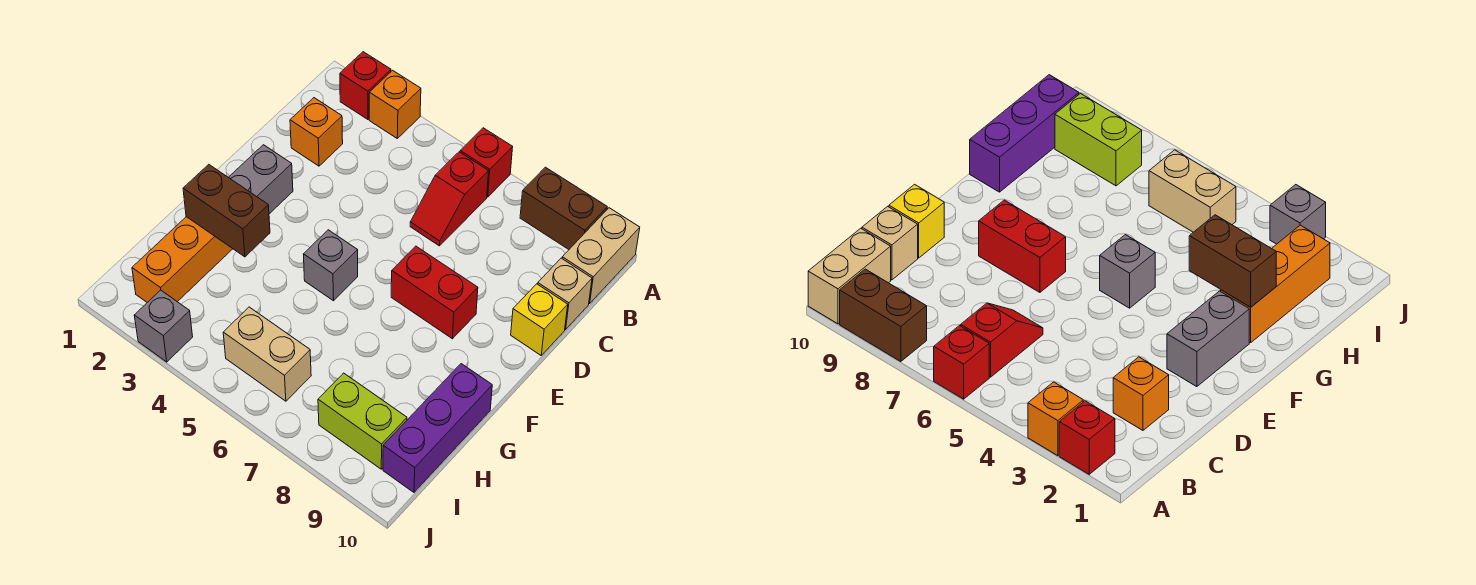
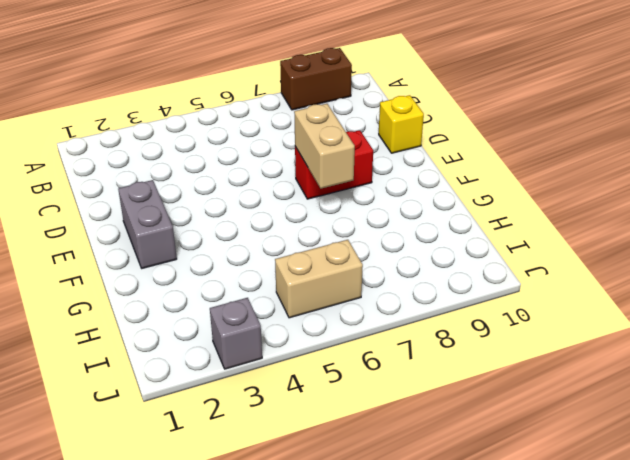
tan brick E7:F7 level 2 -> tan brick A10:B10 level 1
none -> red brick A2 level 1
none -> orange brick A3 level 1
none -> red brick A6 level 1

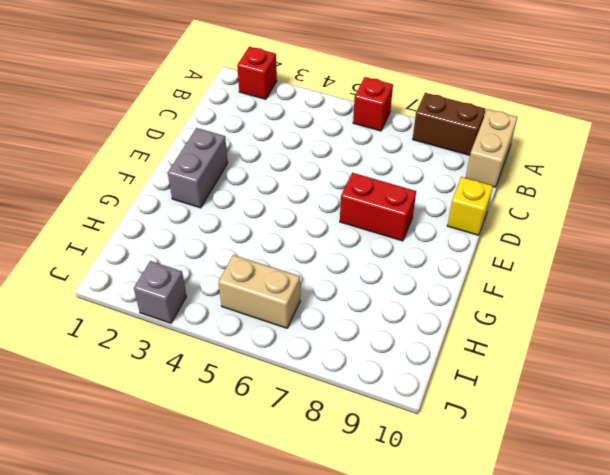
none -> orange brick A3 level 1
none -> red slope B6:C6 level 1 top B
none -> orange brick C2 level 1

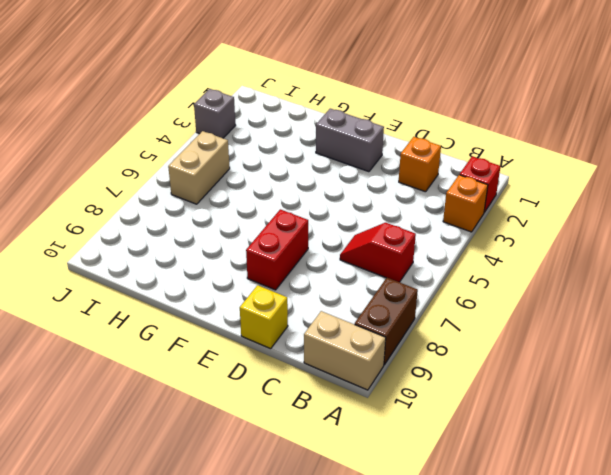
none -> red brick A6 level 1
none -> tan brick C10 level 1
none -> grey brick F5 level 1

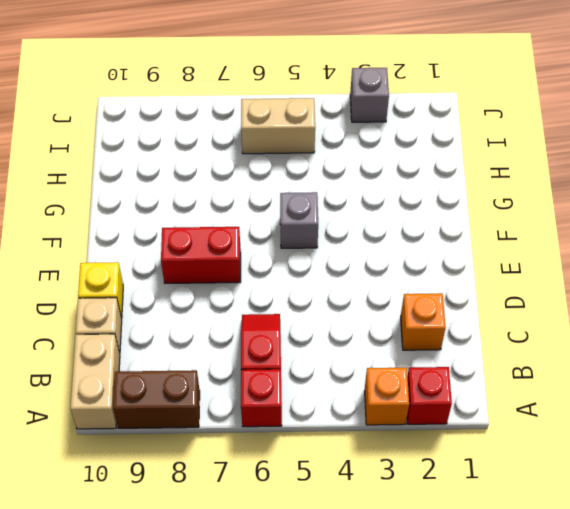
none -> grey brick E2:F2 level 1
none -> orange brick G2:I2 level 1
none -> purple brick G10:I10 level 1

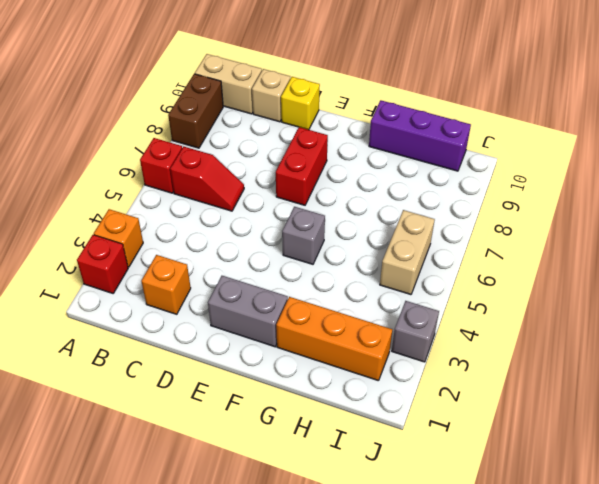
none -> lime brick I8:I9 level 1
none -> brown brick G2:G3 level 2

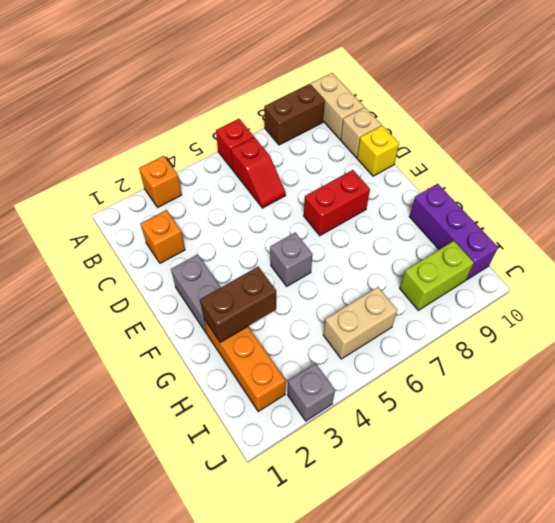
none -> red brick A2 level 1

